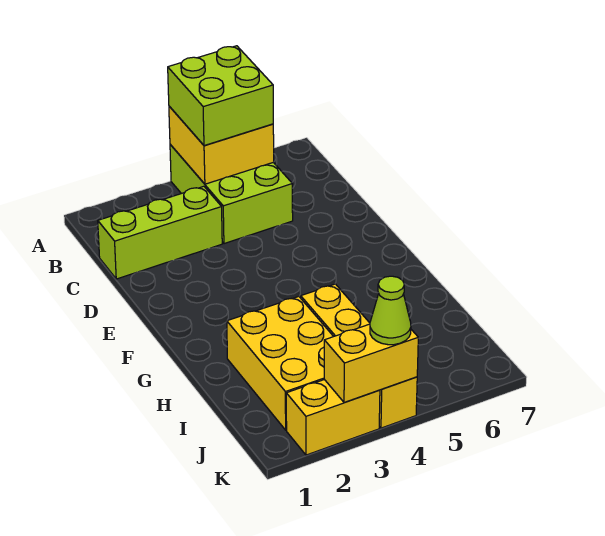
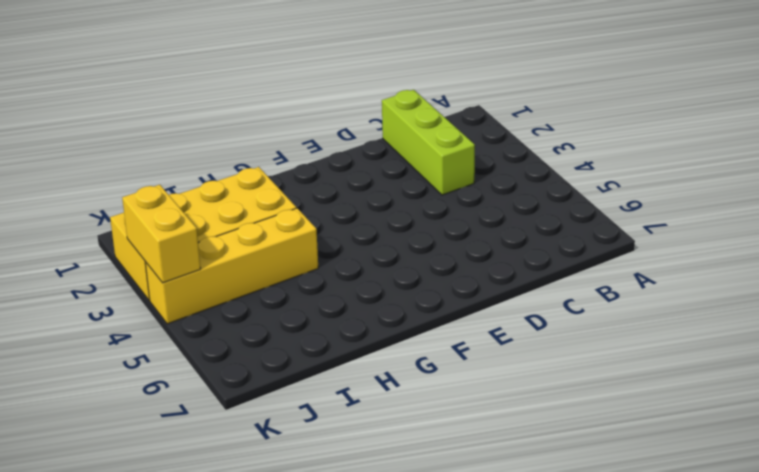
none -> lime brick A4:C5 level 1
none -> yellow brick A4:B5 level 2

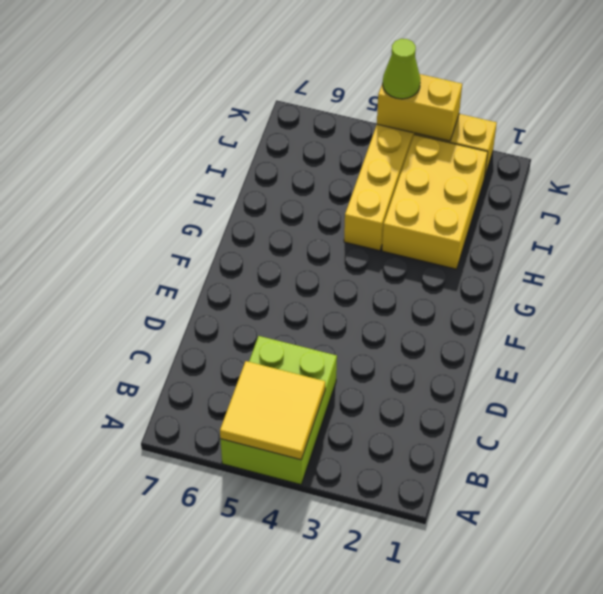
yellow tile A4:B5 level 2 -> yellow brick A4:B5 level 2
none -> lime brick C1:C3 level 1
none -> lime brick A4:B5 level 3

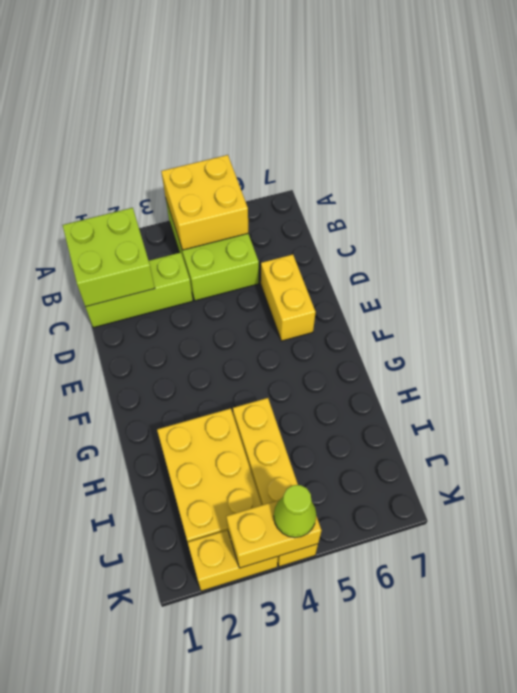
lime brick B1:C2 level 2 -> lime brick A4:B5 level 3
yellow brick D6:E6 level 1 -> none

